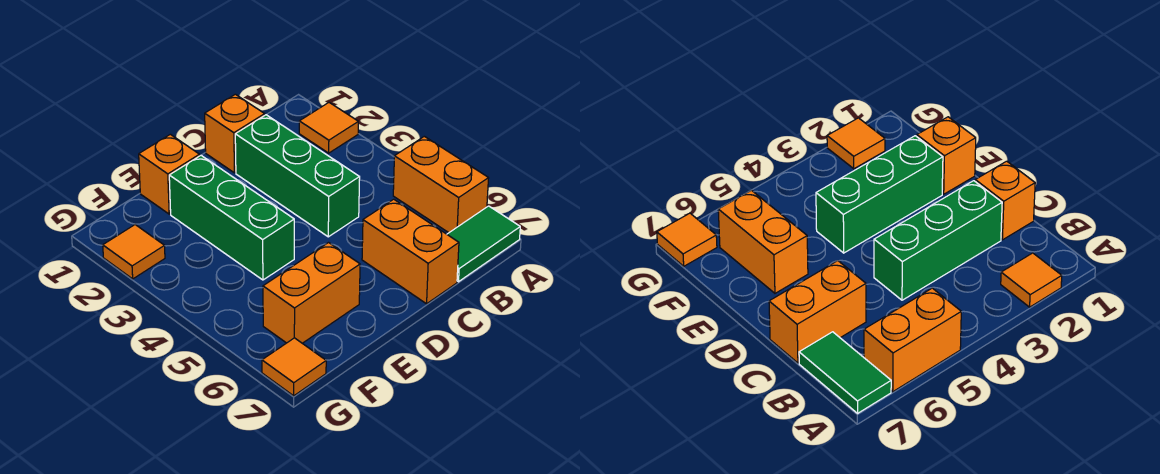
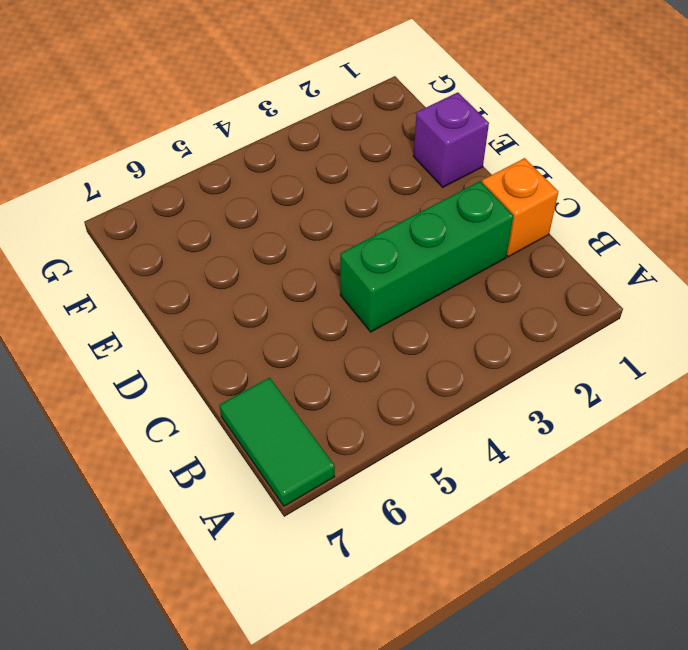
purple brick E1 level 1 -> orange brick E1 level 1
none -> orange tile A2 level 1
none -> orange brick A5:A6 level 1

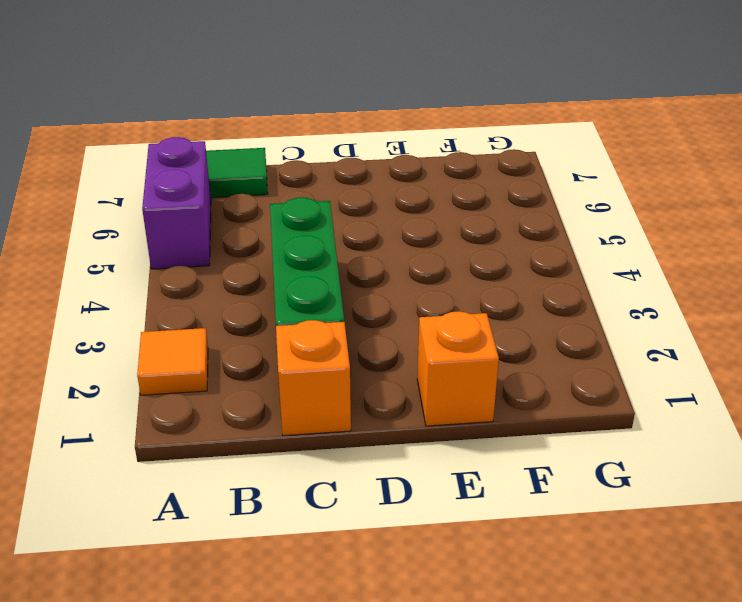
purple brick A5:A6 level 1 -> orange brick A5:A6 level 1
none -> orange brick C6:C7 level 1
none -> green brick E2:E4 level 1

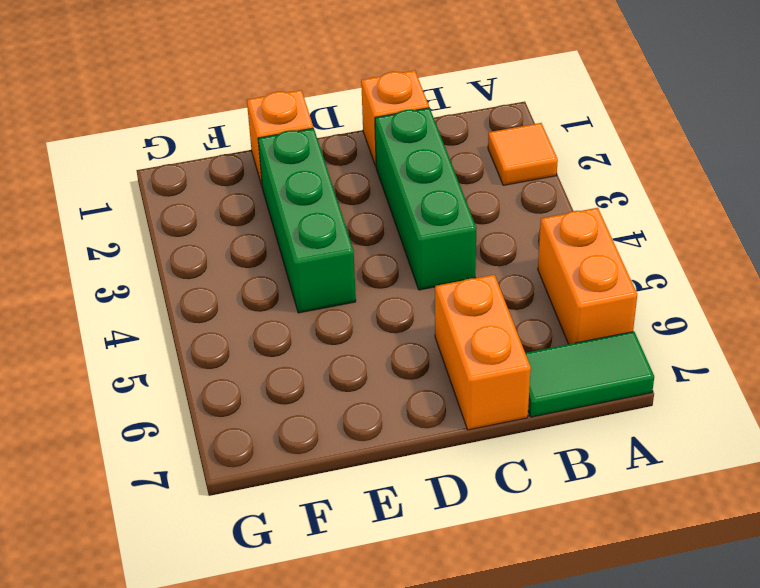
none -> orange brick E6:F6 level 1
none -> orange tile G2 level 1

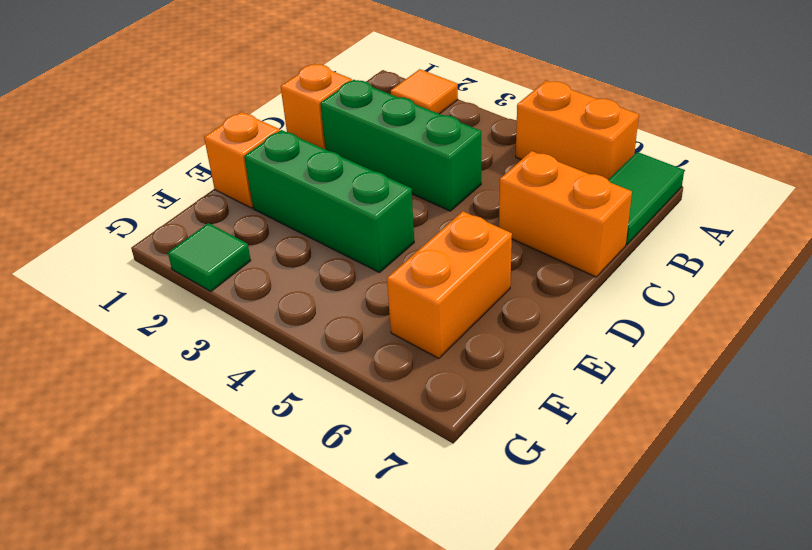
green tile G2 level 1 -> orange tile G2 level 1
none -> orange tile G7 level 1

